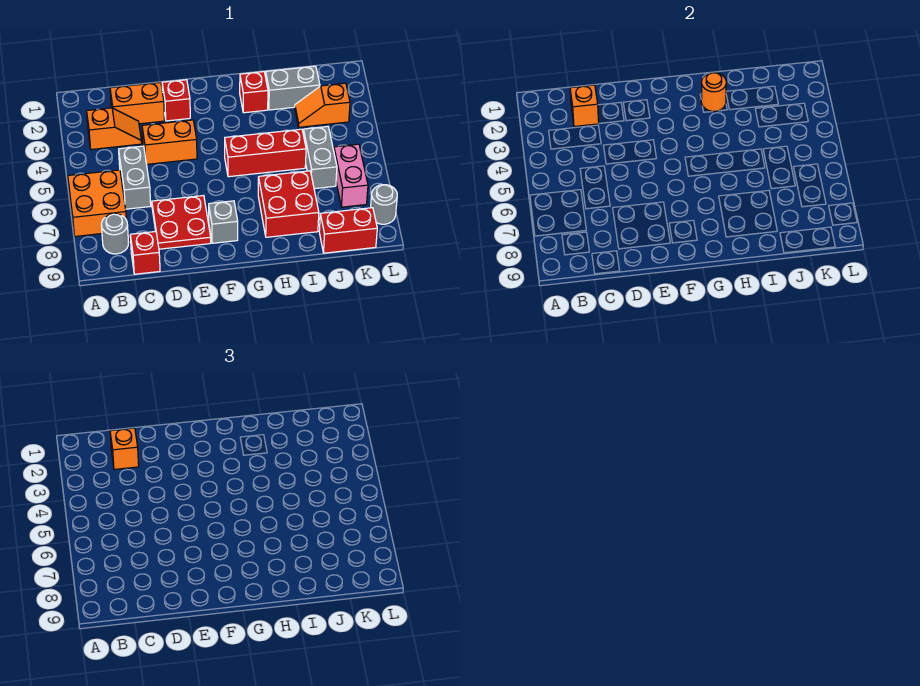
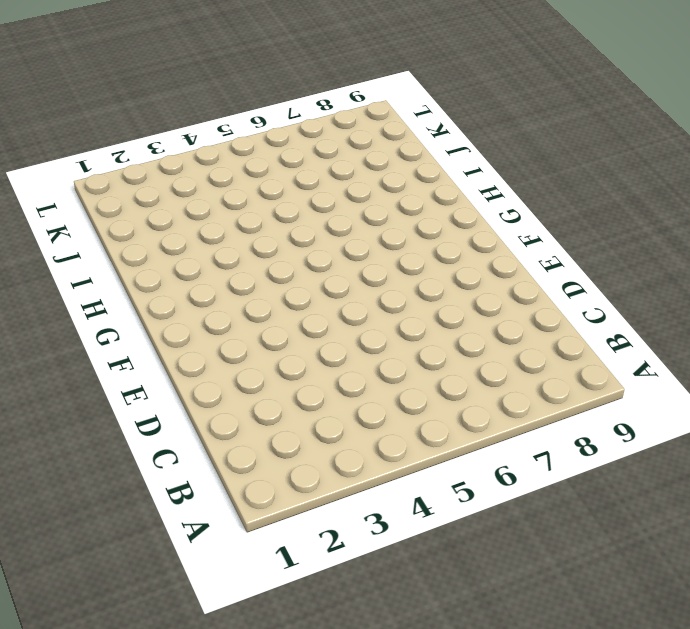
none -> orange brick A6:B7 level 1
none -> orange slope B3:C3 level 1 top B
none -> grey round brick B8 level 1

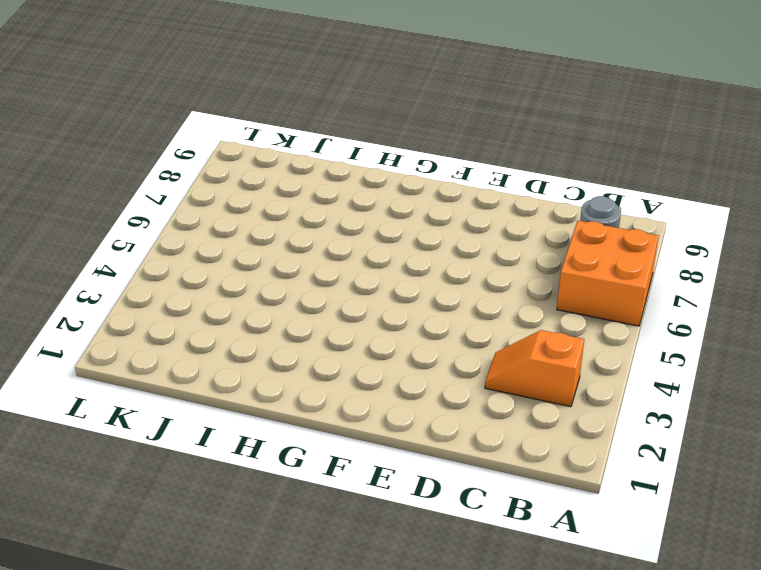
none -> orange brick C2:D2 level 1
none -> grey brick C5:C6 level 1
none -> red brick C9 level 1

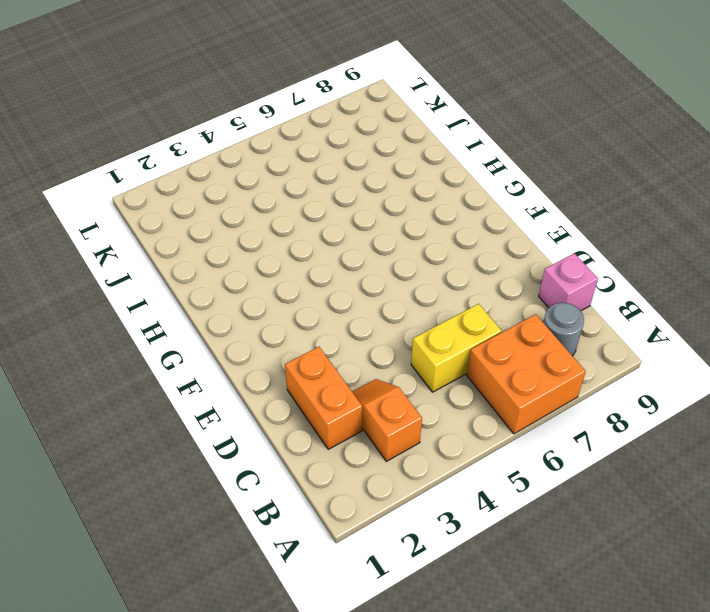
yellow brick C5:C6 level 1 -> grey brick C5:C6 level 1
pink brick C9 level 1 -> red brick C9 level 1
none -> orange brick D4:E4 level 1
none -> red plate D7:E8 level 1
none -> red brick E2 level 1

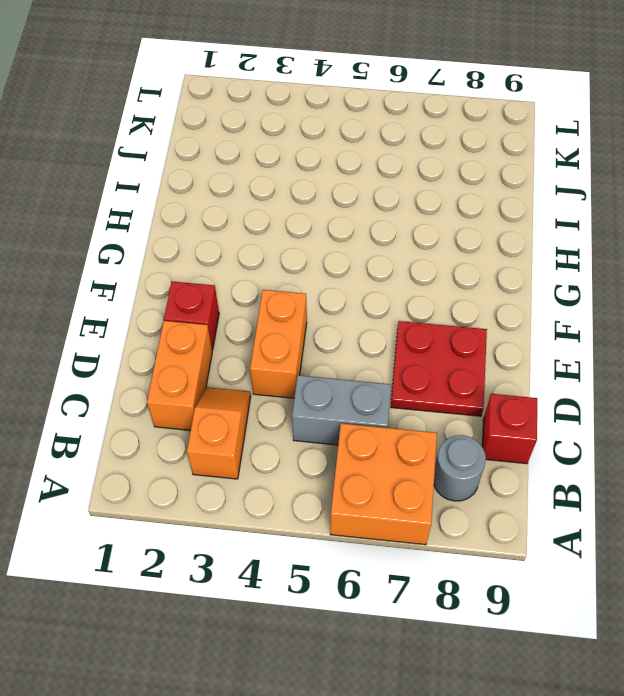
none -> grey brick F8 level 1
none -> red brick G5:I5 level 1
none -> red brick H2 level 1

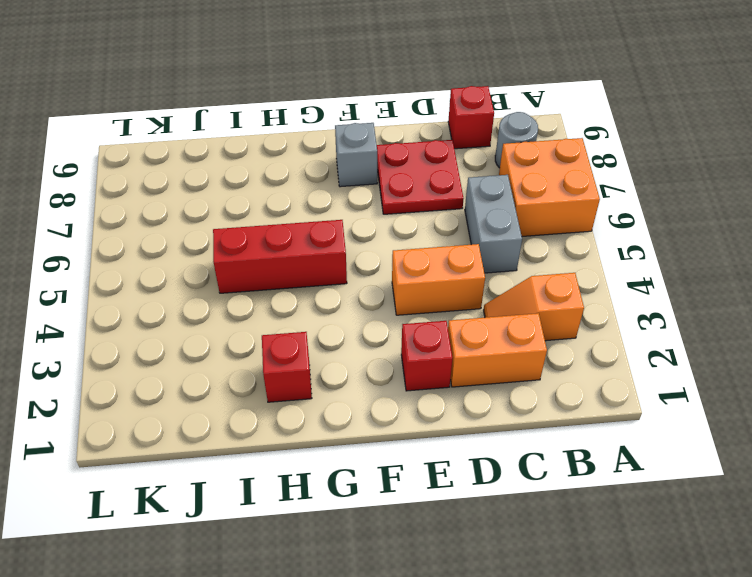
none -> red brick H7:I8 level 1
none -> grey brick I2:J2 level 1
none -> orange slope J3:K3 level 1 top K

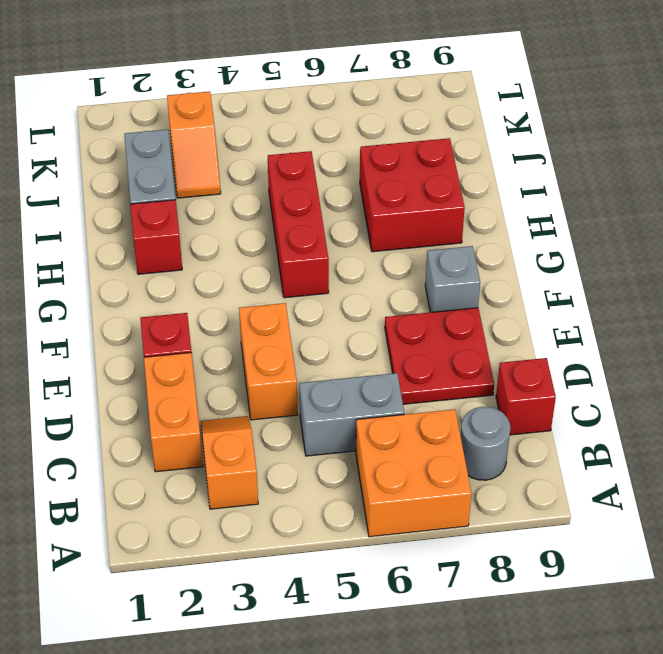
none -> grey brick J5:J6 level 1
none -> red brick J9:K9 level 1
none -> pink brick K6:K7 level 1

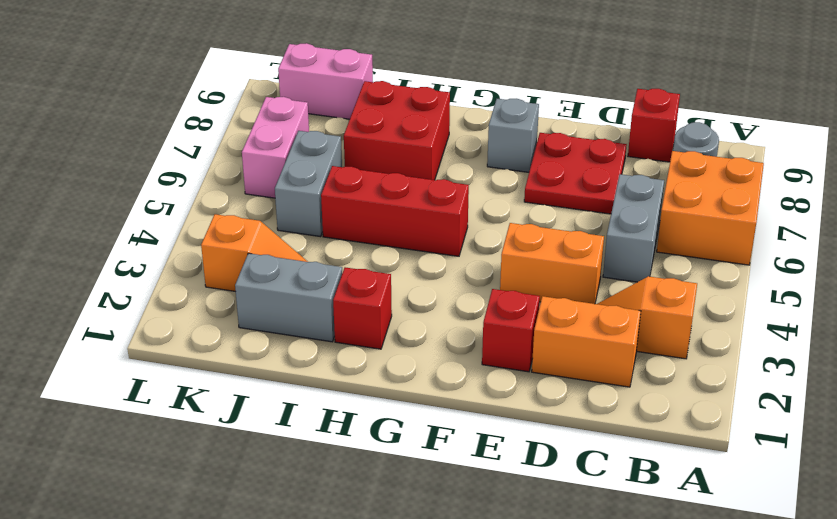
pink brick J9:K9 level 1 -> red brick J9:K9 level 1
none -> grey round brick L8 level 1
none -> orange brick C2 level 2
none -> orange round brick H2 level 2

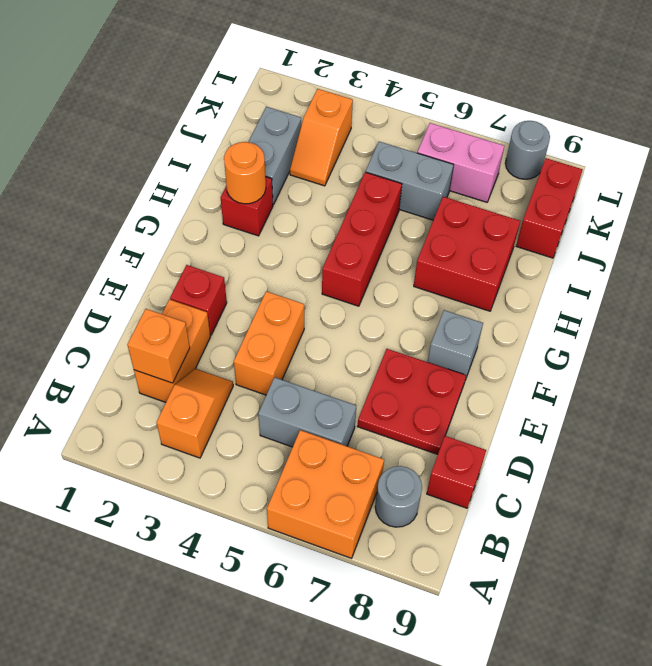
none -> orange brick C2 level 3

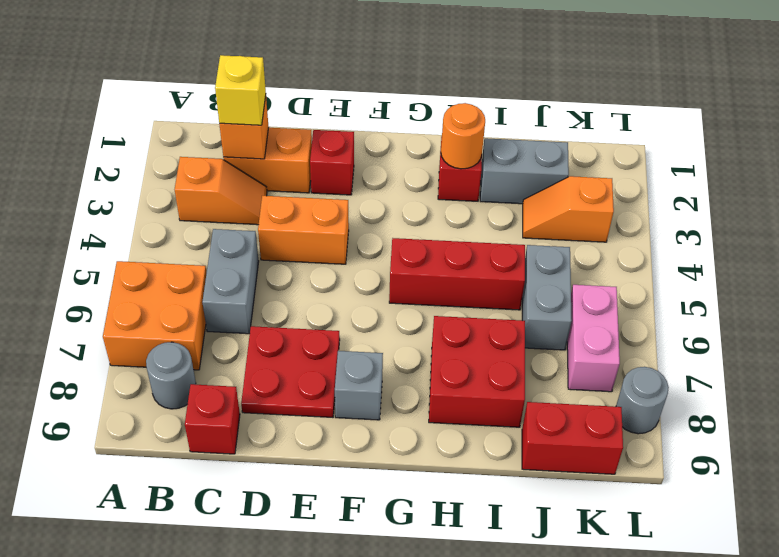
yellow brick C2 level 3 -> orange brick C2 level 3

